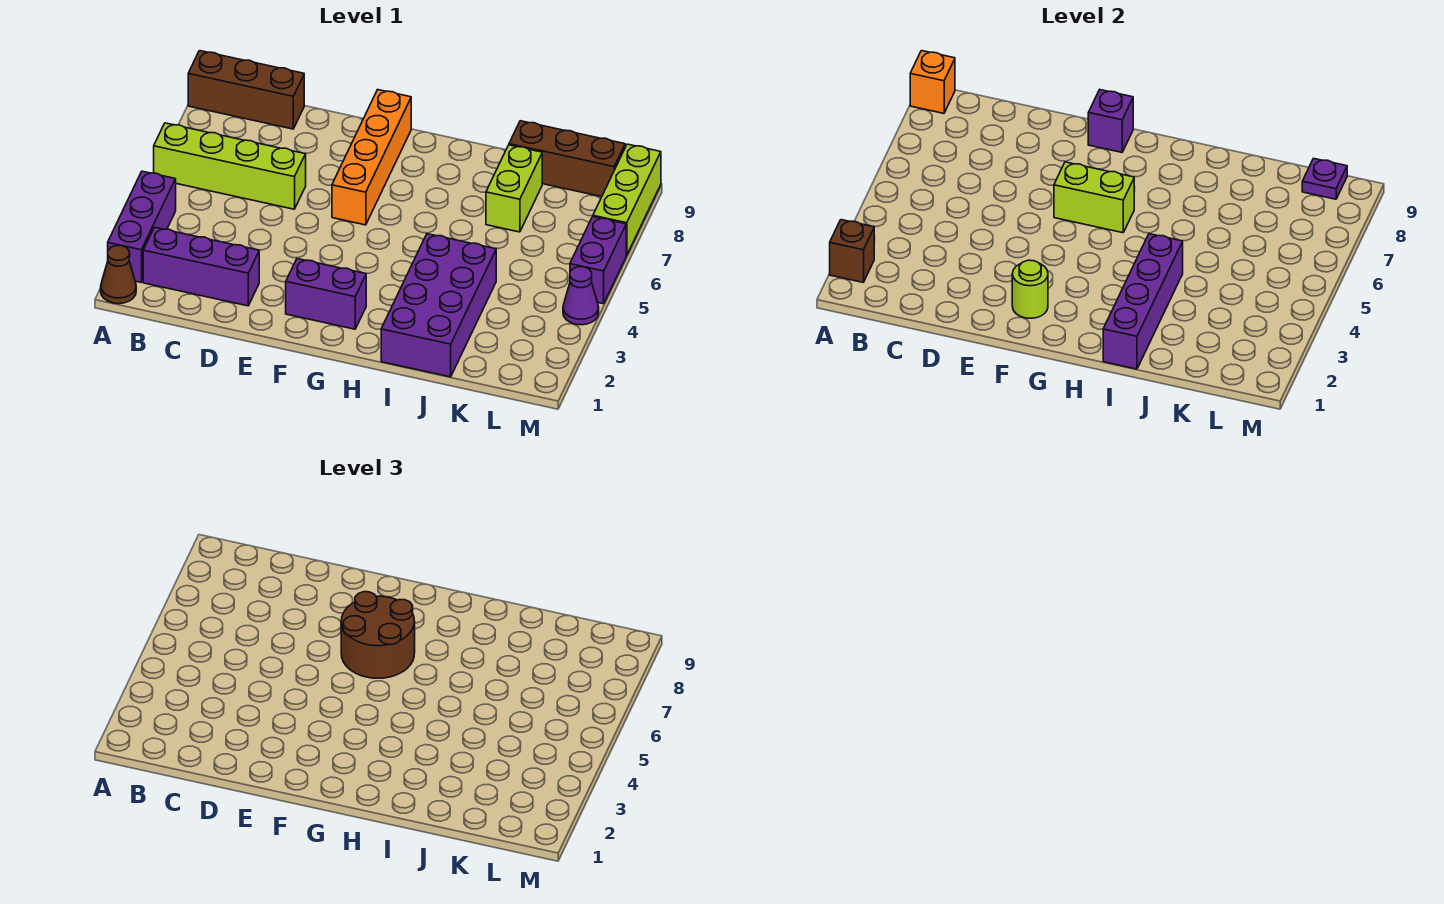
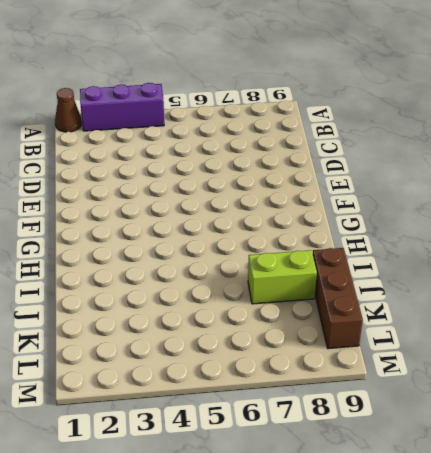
none -> lime brick A6:D6 level 1
none -> brown brick A9:C9 level 1
none -> purple brick B2:D2 level 1

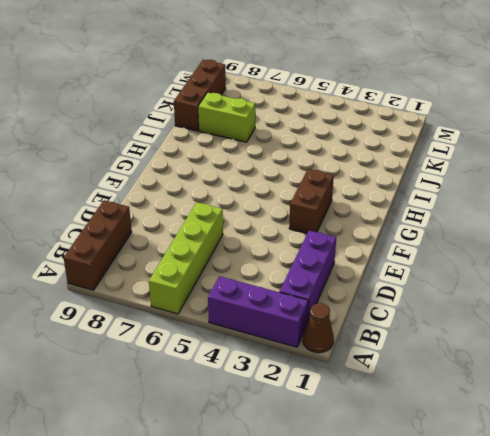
brown brick F3:G3 level 1 -> none
none -> purple brick F2:G2 level 1
none -> orange brick F6:F9 level 1
none -> purple brick I1:J4 level 1

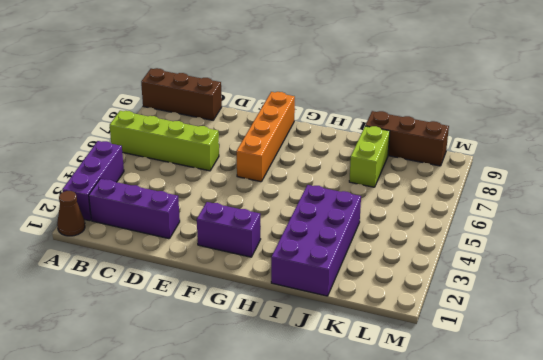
none -> purple cone M4 level 1
none -> purple brick M5:M6 level 1
none -> lime brick M7:M9 level 1

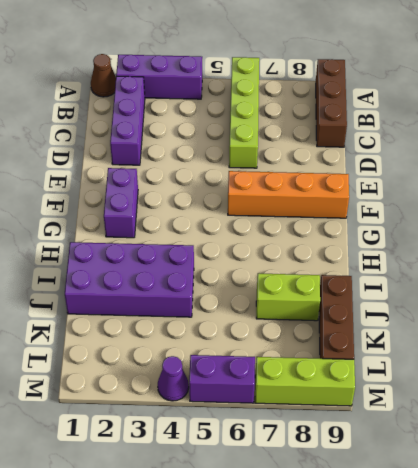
none -> brown brick A2 level 2
none -> orange brick A9 level 2
none -> lime round brick F2 level 2

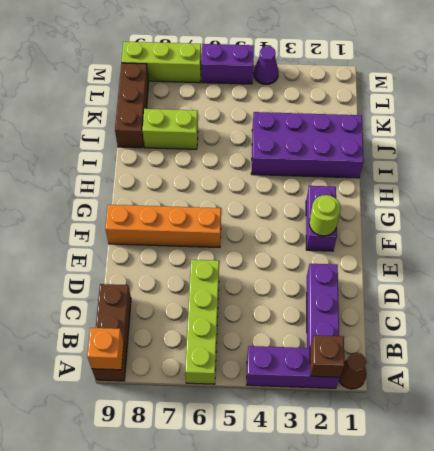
none -> lime brick F6:G6 level 2
none -> purple brick F9 level 2
none -> purple brick I1:I4 level 2

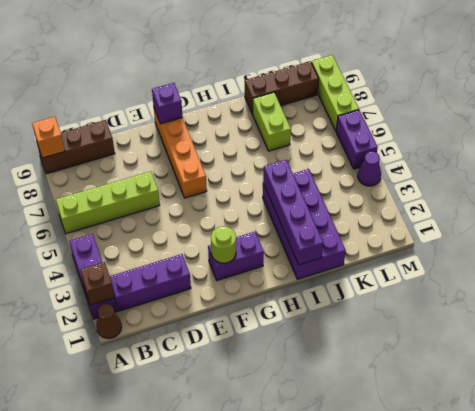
none -> lime brick F6:G6 level 2
none -> purple plate L9 level 2
none -> brown round brick F6:G7 level 3

